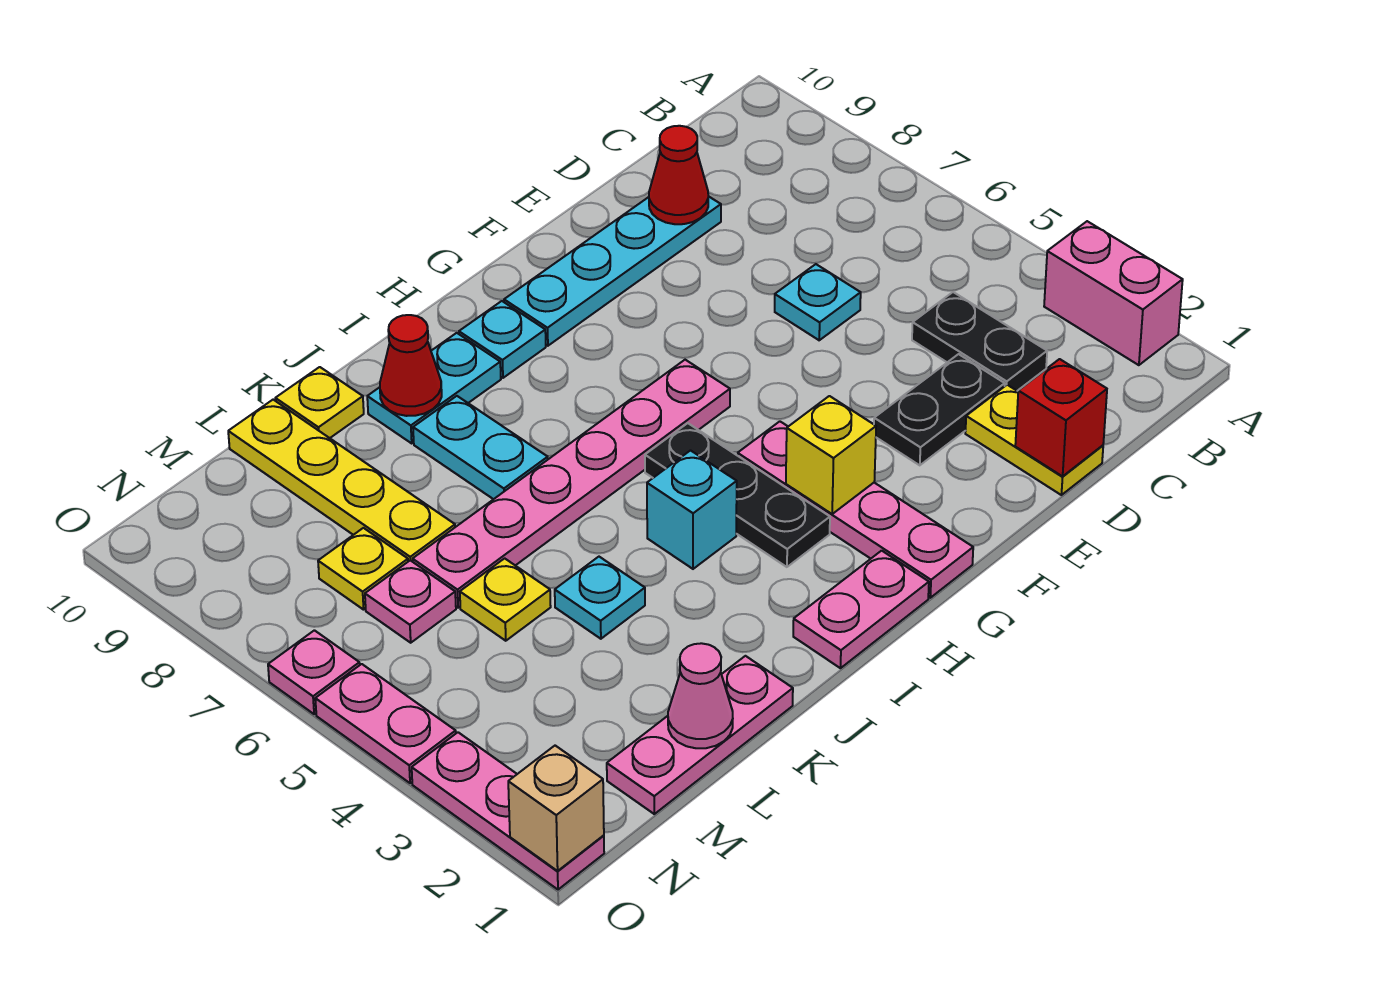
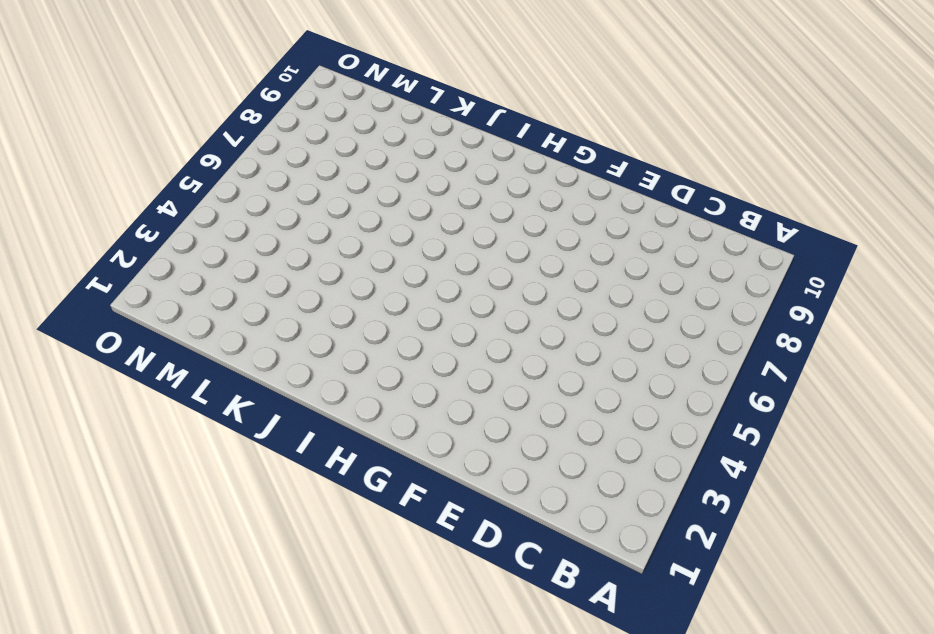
none -> pink brick A2:A3 level 1
none -> black plate C3:C4 level 1
none -> yellow plate D1:D2 level 1
none -> black plate D3:E3 level 1

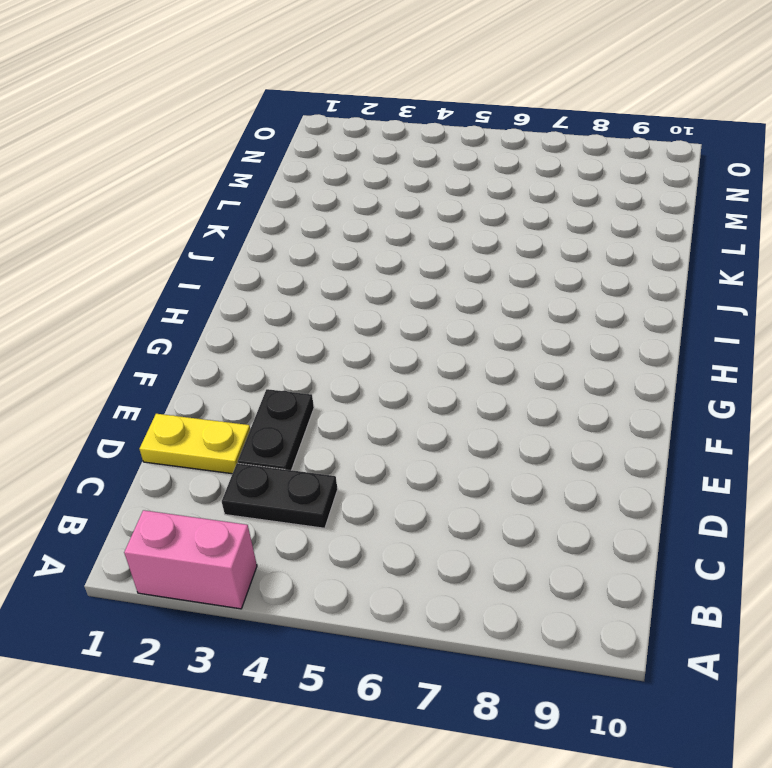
none -> cyan plate D6 level 1
none -> cyan plate D9:G9 level 1
none -> pink plate G1:G4 level 1
none -> pink plate G6:L6 level 1

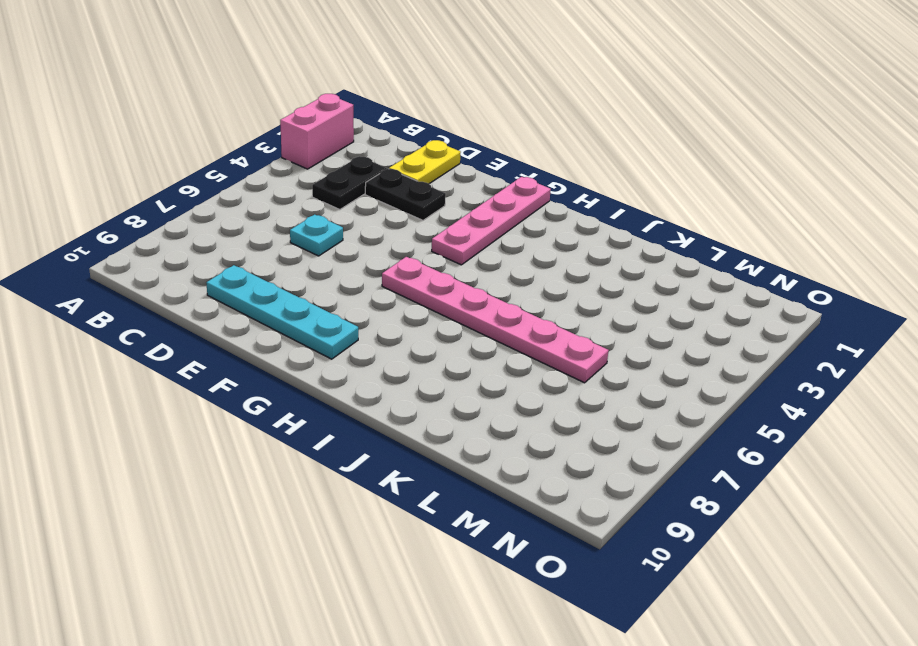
none -> pink plate H1:I1 level 1
none -> black plate H3:H5 level 1
none -> cyan plate H9 level 1
none -> cyan brick I4 level 1

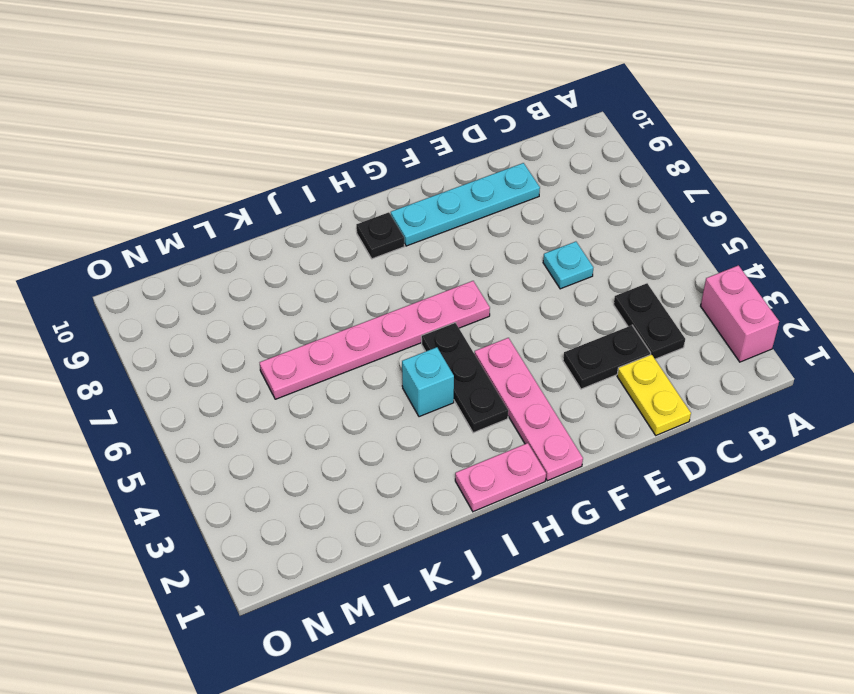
black plate H9 level 1 -> cyan plate H9 level 1
none -> cyan plate I9:J9 level 1
none -> cyan plate J7:J8 level 1
none -> pink plate K1:M1 level 1
none -> cyan plate K4 level 1

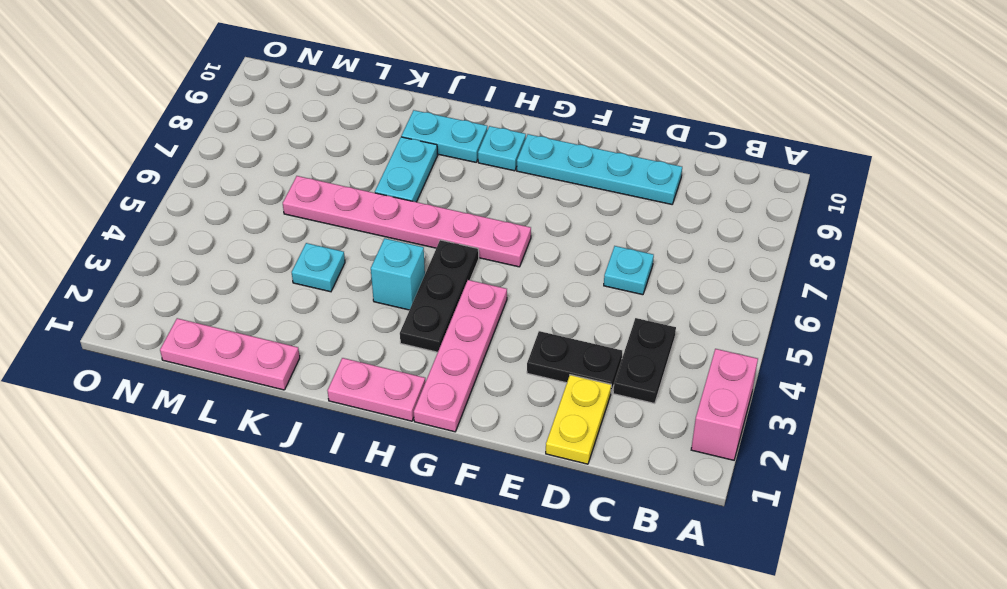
none -> yellow plate K10 level 1
none -> yellow plate L5 level 1
none -> yellow plate L7:L10 level 1
none -> pink plate M6 level 1

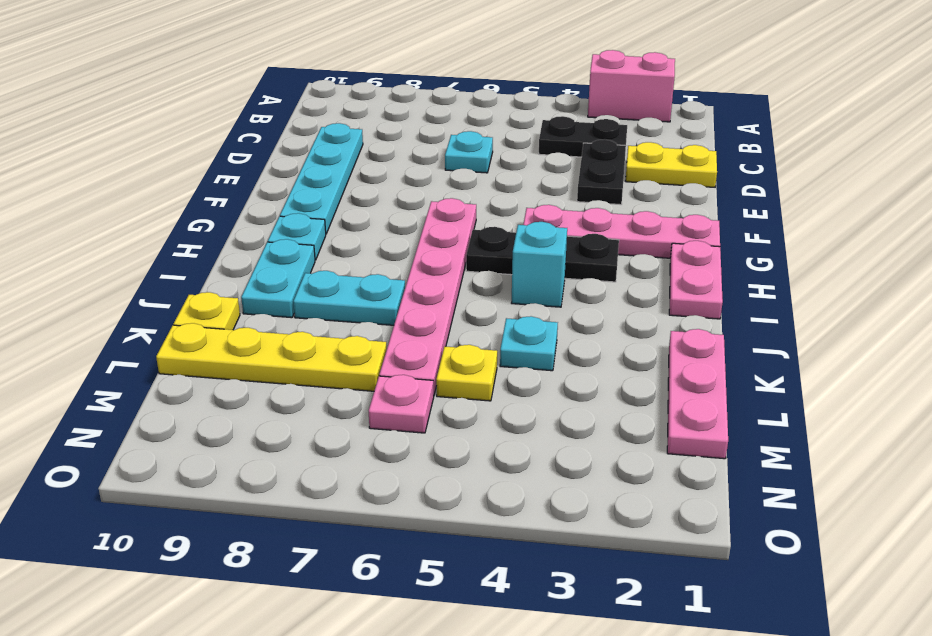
none -> yellow plate M7 level 1
none -> pink plate O1:O3 level 1
none -> pink plate O4:O5 level 1
none -> pink plate O6 level 1

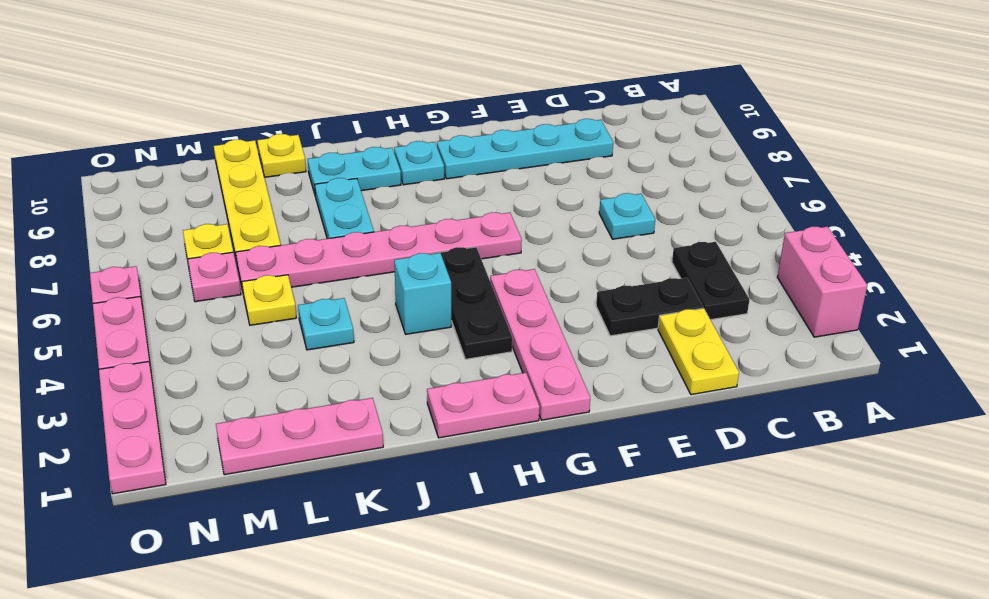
none -> red brick D1 level 2
none -> red cone D9 level 2
none -> yellow brick G3 level 2
none -> red cone J9 level 2

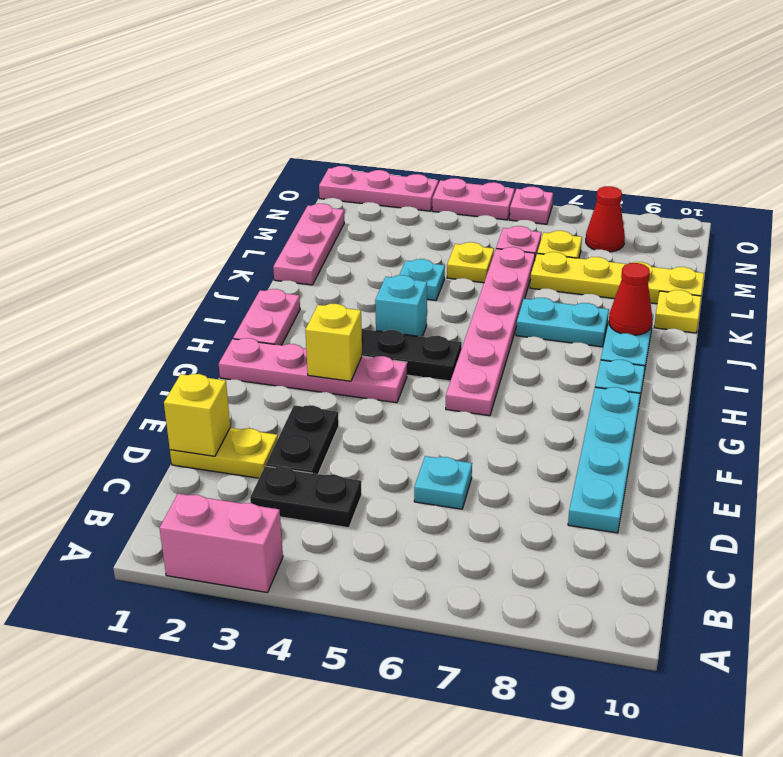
yellow brick D1 level 2 -> red brick D1 level 2
red cone N8 level 1 -> red cone D9 level 2
none -> pink cone L1 level 2
none -> tan brick O1 level 2

